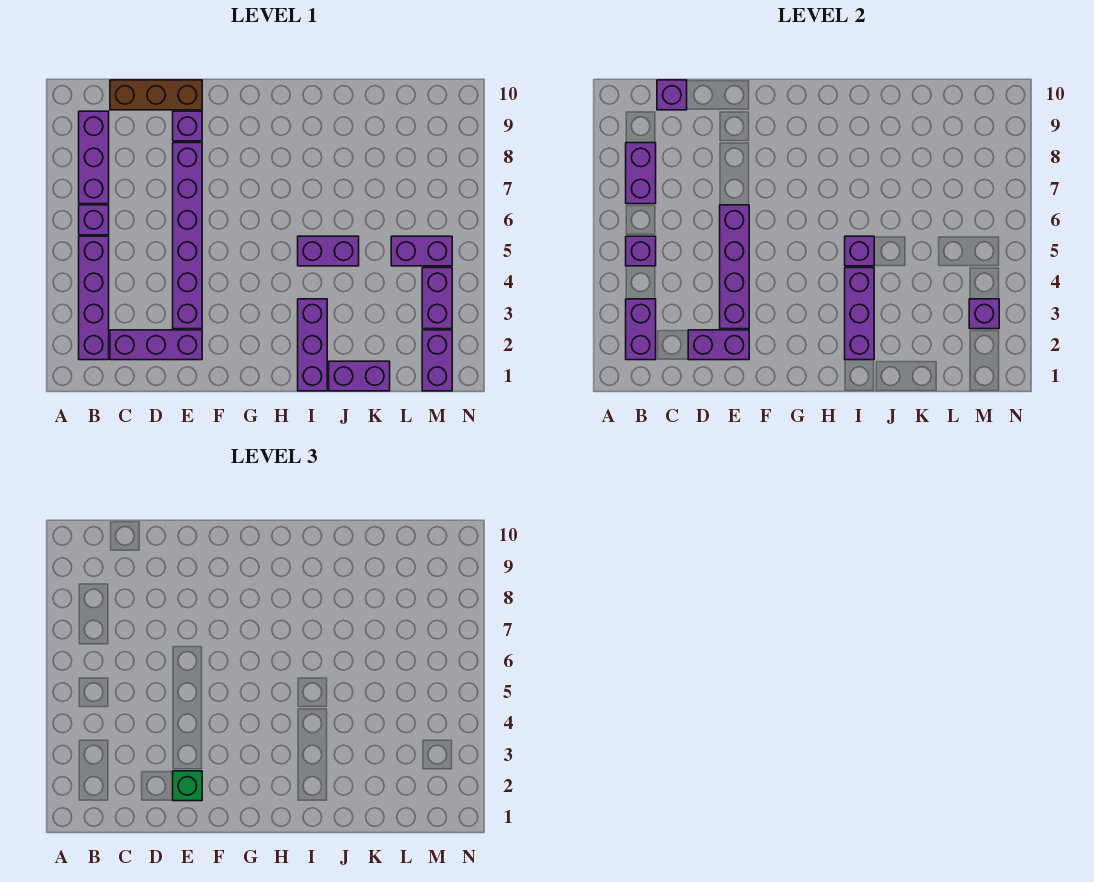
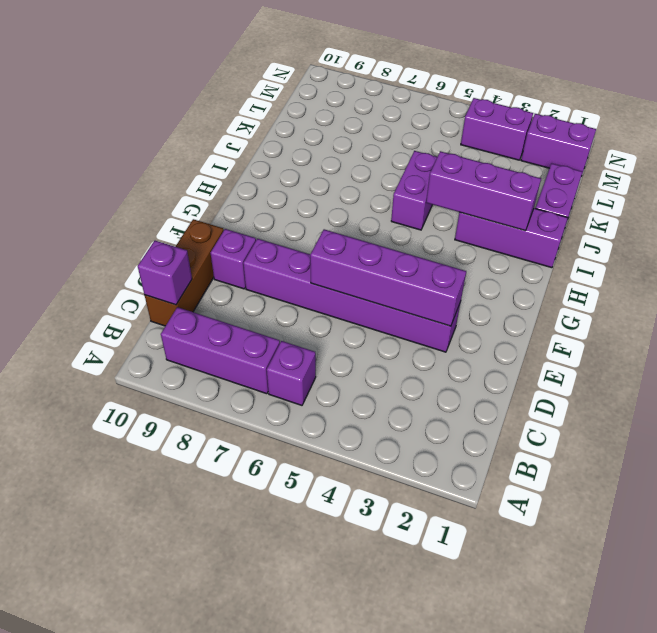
none -> purple brick B2:B5 level 1
none -> purple brick C2:E2 level 1
none -> purple brick L5:M5 level 1

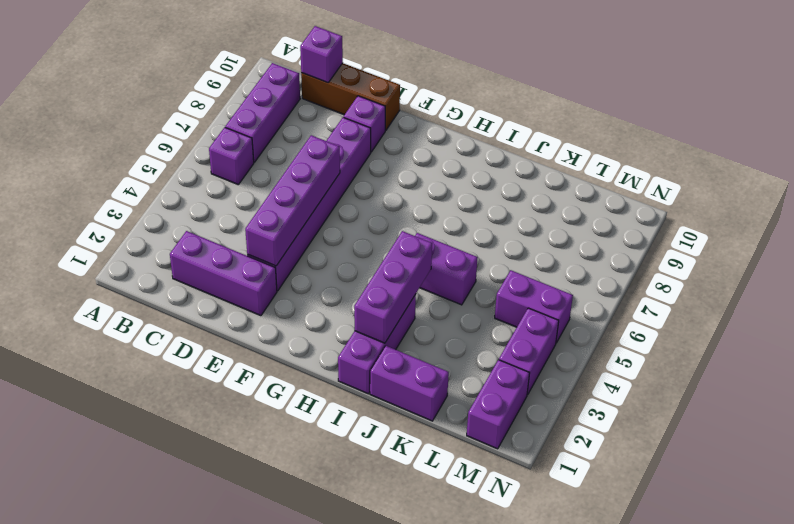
none -> purple brick B2:B5 level 1
none -> purple brick B2:B3 level 2
none -> purple brick B5 level 2

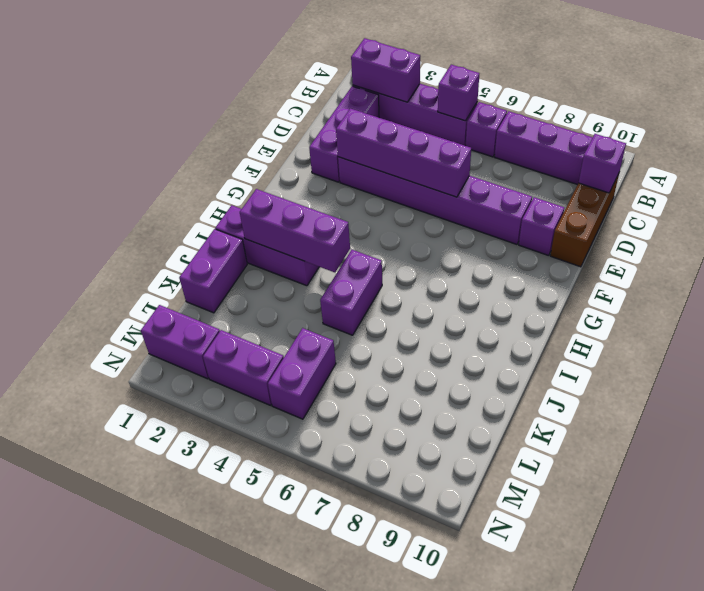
none -> purple brick B7:B8 level 2
none -> purple brick D2:E2 level 2
none -> purple brick I5 level 2

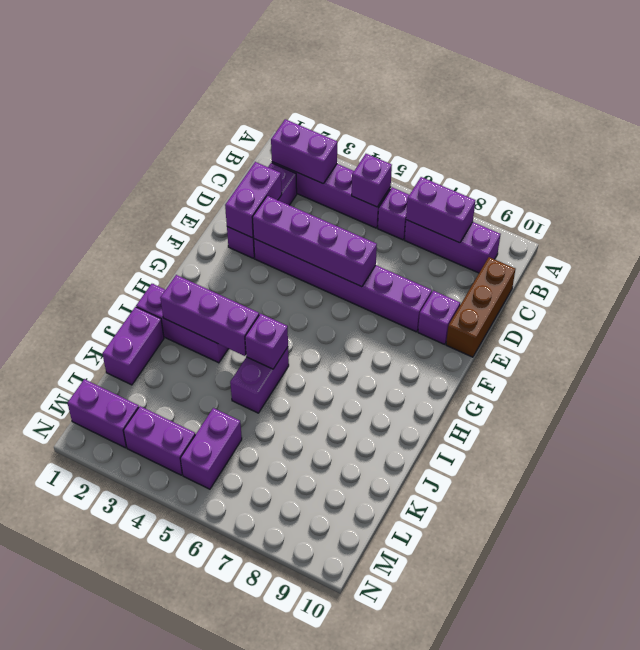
none -> purple brick C10 level 2
none -> purple brick M3 level 2
none -> green brick E2 level 3

